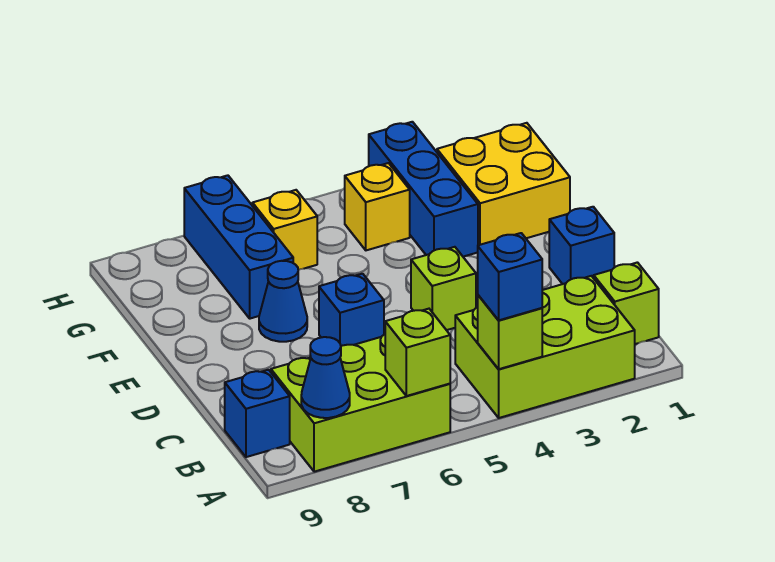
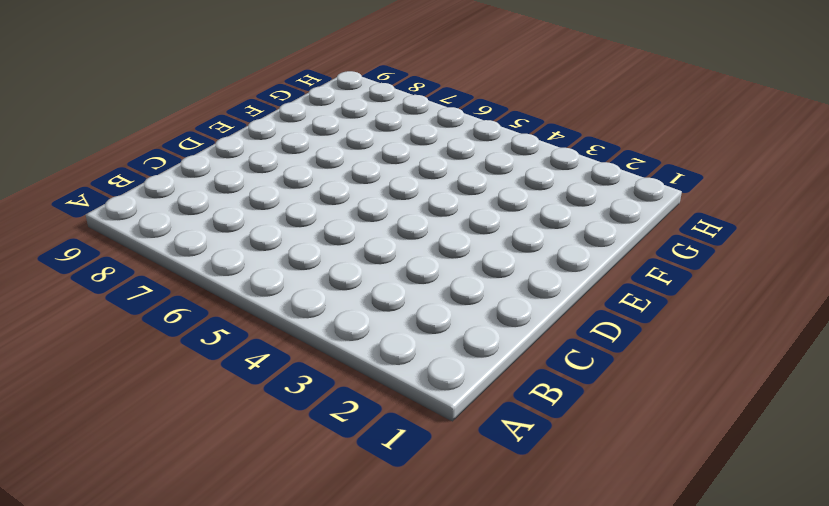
none -> lime brick A2:B4 level 1
none -> lime brick A6:B8 level 1
none -> lime brick B1 level 1

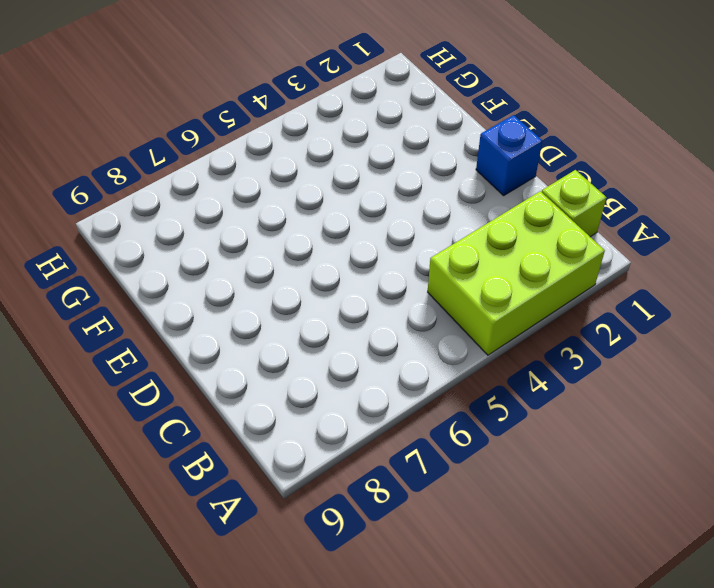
none -> lime brick A6:B8 level 1
none -> blue brick B9 level 1
none -> lime brick D4 level 1

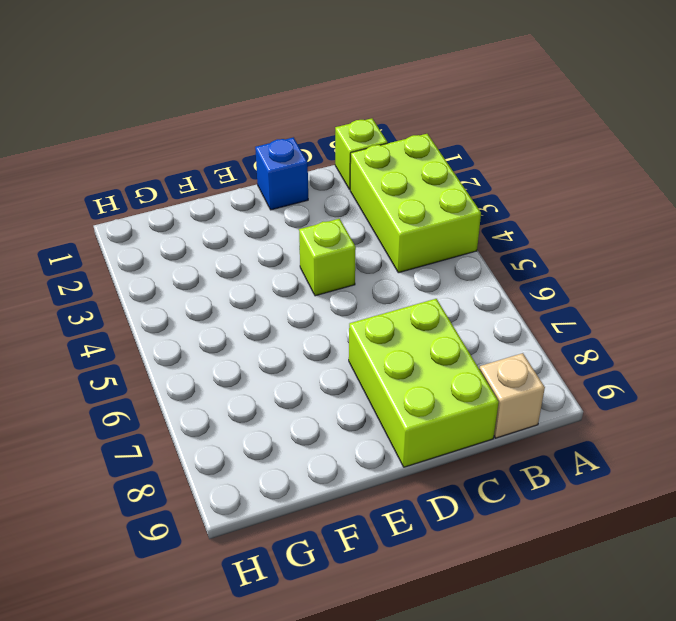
tan brick B9 level 1 -> blue brick B9 level 1
lime brick C7:D9 level 1 -> lime brick A6:B8 level 1
none -> blue brick D6 level 1
none -> blue cone E7 level 1
none -> yellow brick F1:G2 level 1

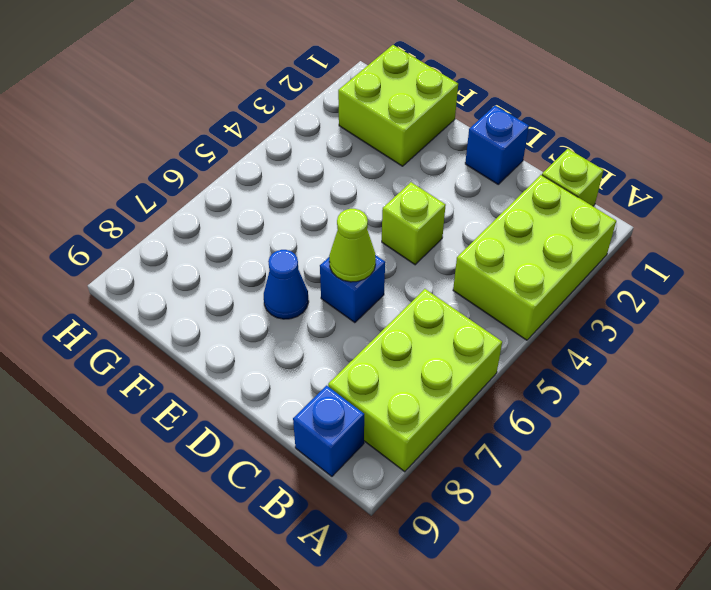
lime cone D6 level 2 -> none
lime brick F1:G2 level 1 -> yellow brick F1:G2 level 1
none -> blue brick F3:H3 level 1
none -> blue brick F7:H7 level 1
none -> yellow brick G4 level 1

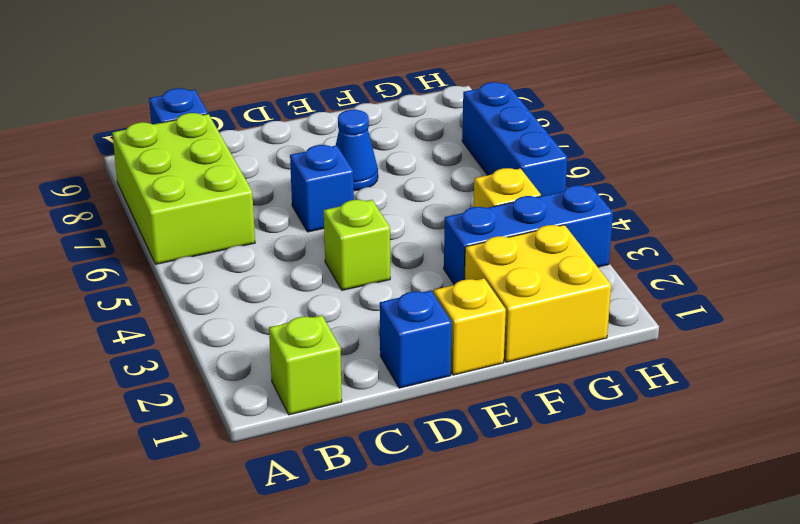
yellow brick E1 level 1 -> yellow brick G6 level 1
blue brick H5:H7 level 1 -> blue brick F7:H7 level 1
none -> lime brick A2:B4 level 1
none -> lime brick A4 level 2
none -> lime brick A6 level 2

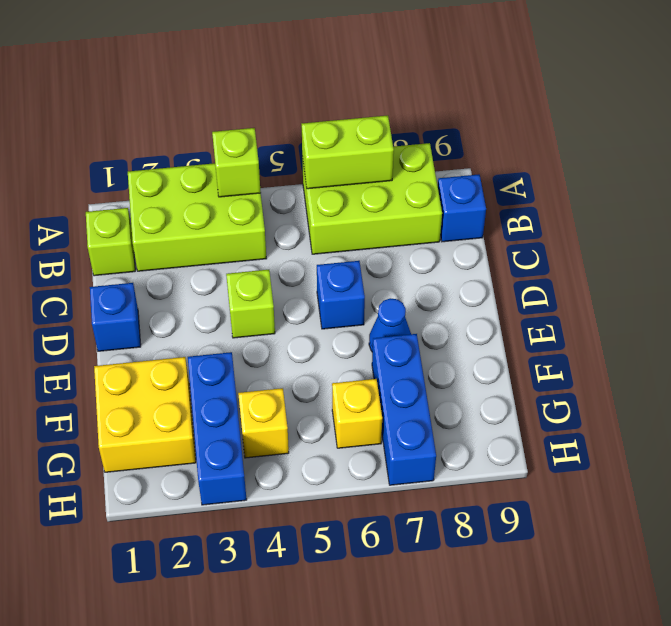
lime brick A6:A7 level 2 -> lime brick A6 level 2
none -> blue cone A8 level 2
none -> blue brick A4 level 3

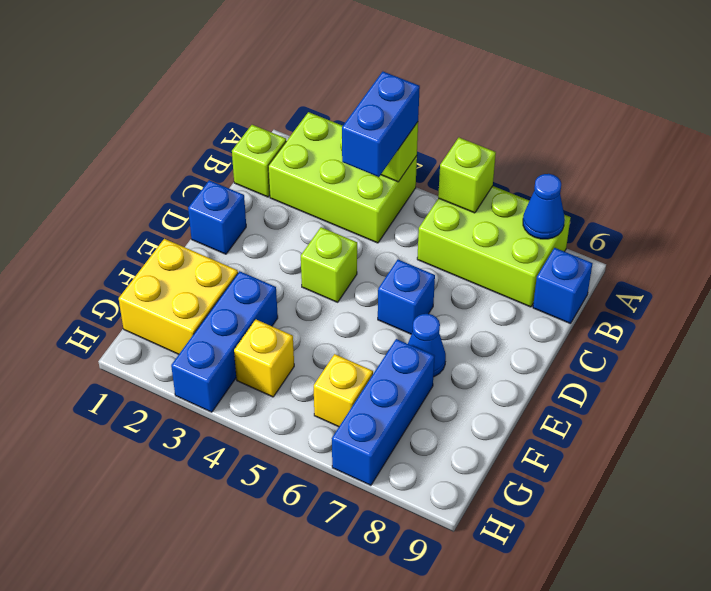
blue brick A4:B4 level 3 -> blue brick A4 level 3

